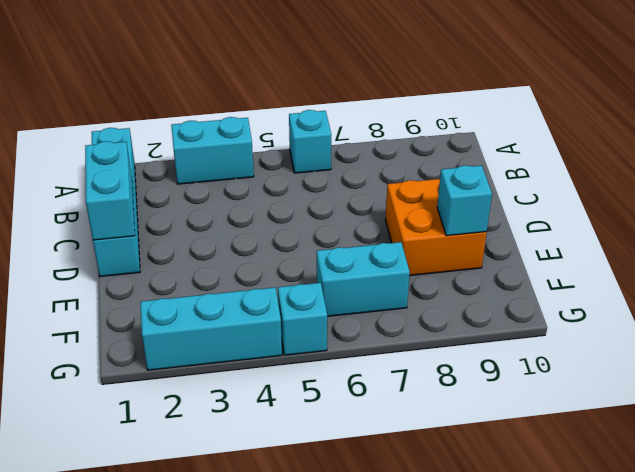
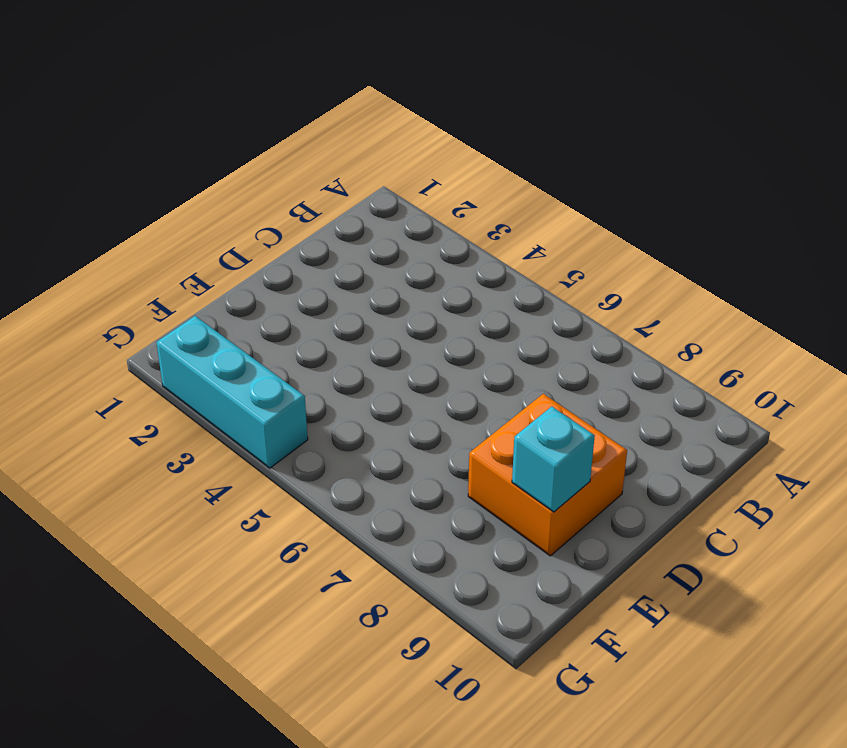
none -> cyan brick A1:D1 level 1
none -> cyan brick A3:A4 level 1

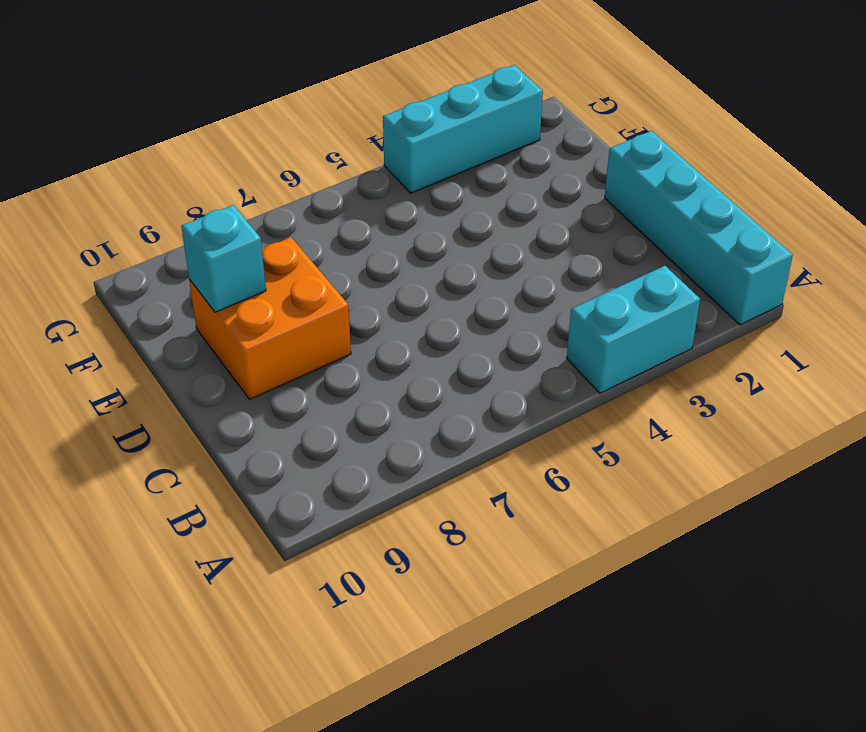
none -> cyan brick A6 level 1
none -> cyan brick F6:F7 level 1

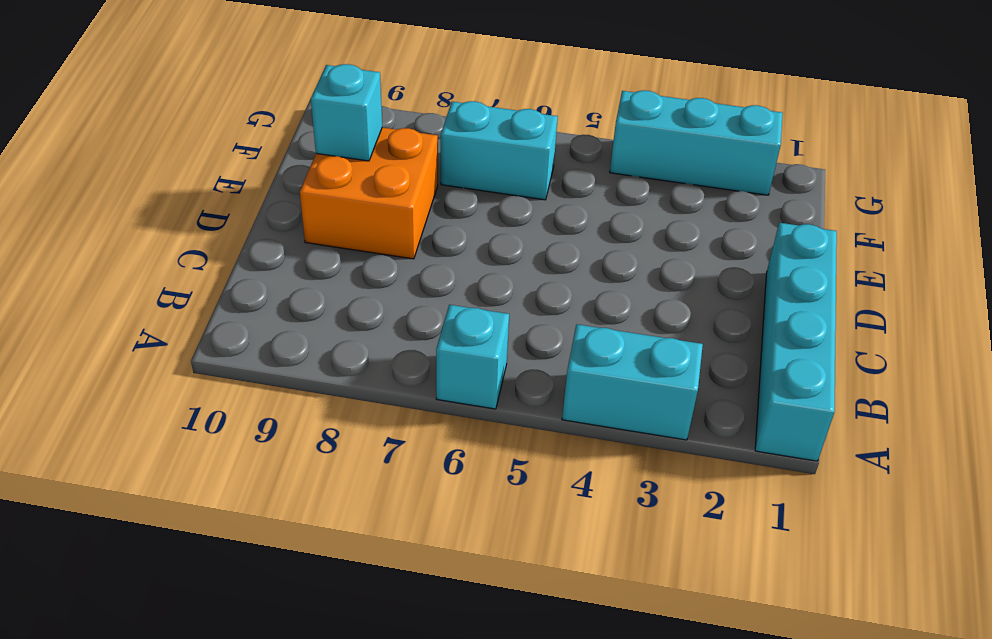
none -> cyan brick G5 level 1
none -> cyan brick C1:D1 level 2

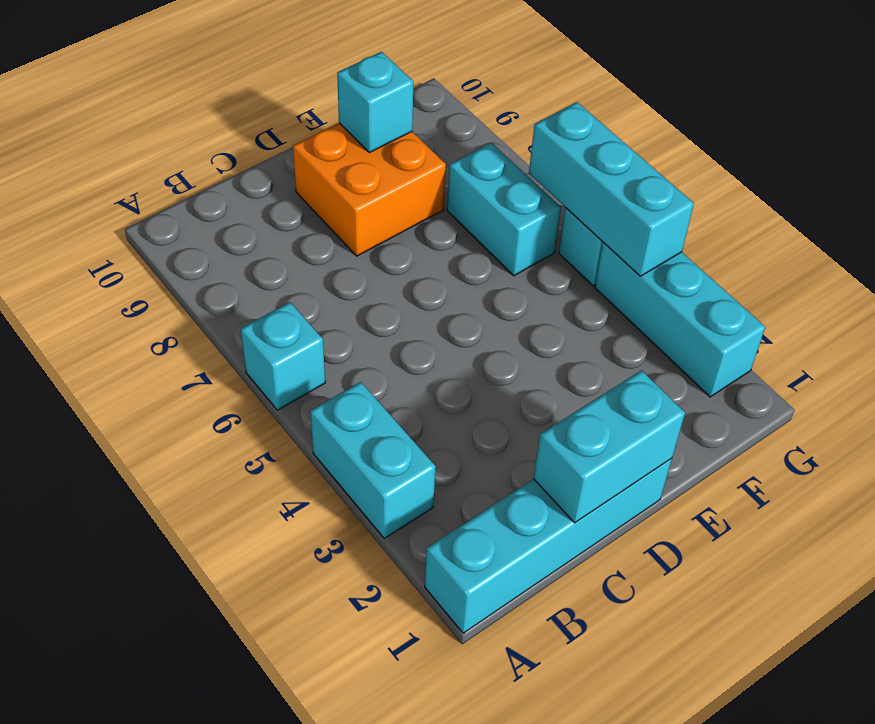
cyan brick G4:G6 level 2 -> none

